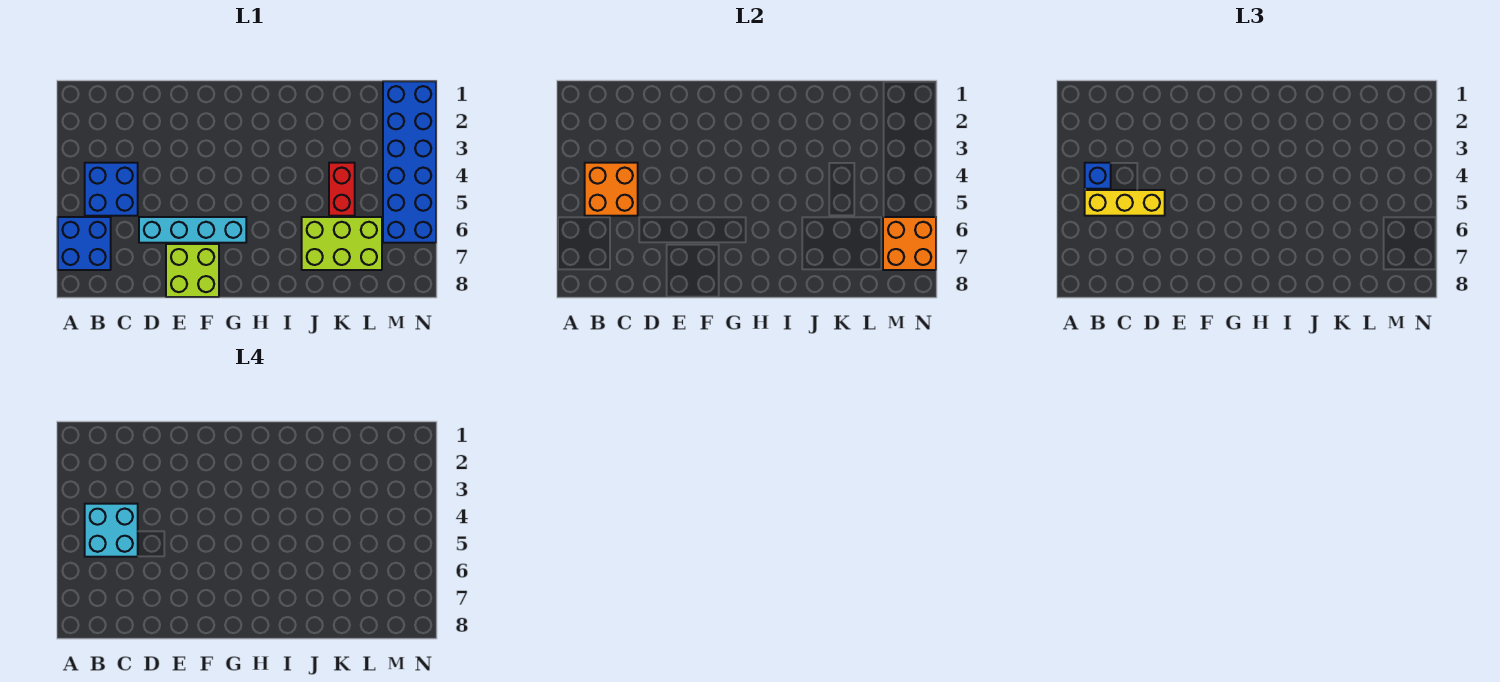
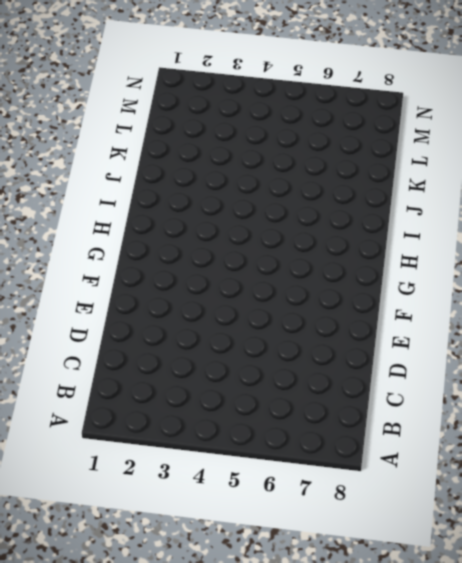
none -> blue brick A6:B7 level 1
none -> blue brick B4:C5 level 1
none -> cyan brick D6:G6 level 1

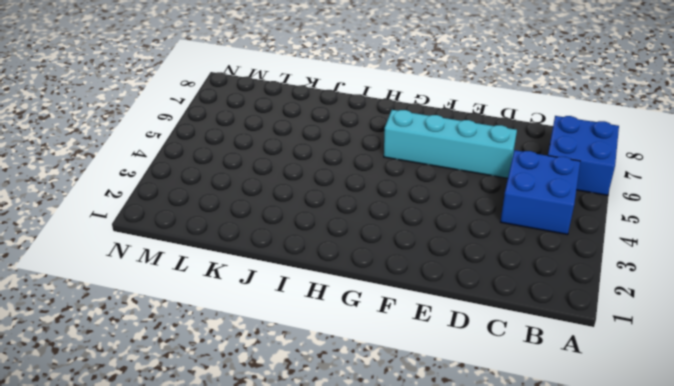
none -> lime brick E7:F8 level 1
none -> lime brick J6:L7 level 1
none -> red brick K4:K5 level 1

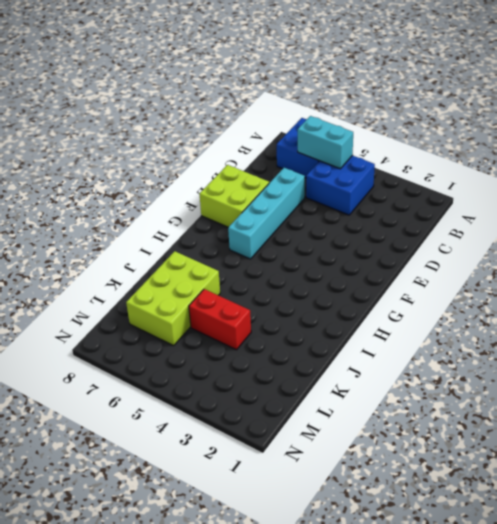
cyan brick B5:B6 level 2 -> orange brick B4:C5 level 2
none -> blue brick M1:N6 level 1
none -> orange brick M6:N7 level 2
none -> blue brick B4 level 3

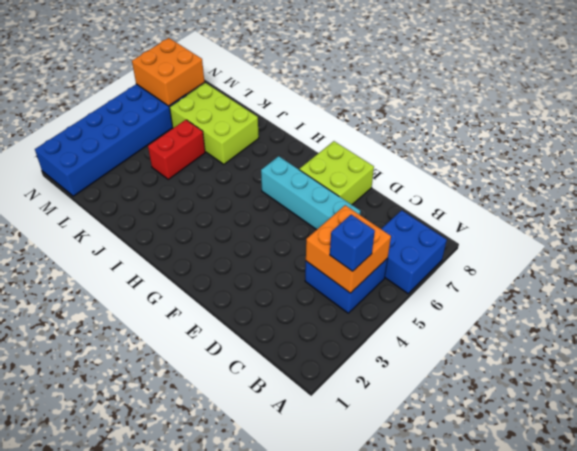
none -> yellow brick B5:D5 level 3
none -> cyan brick B4:C5 level 4

